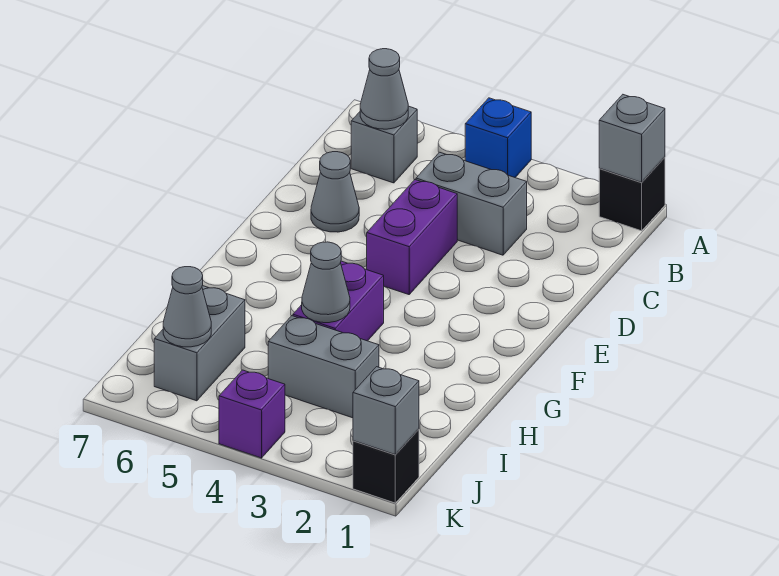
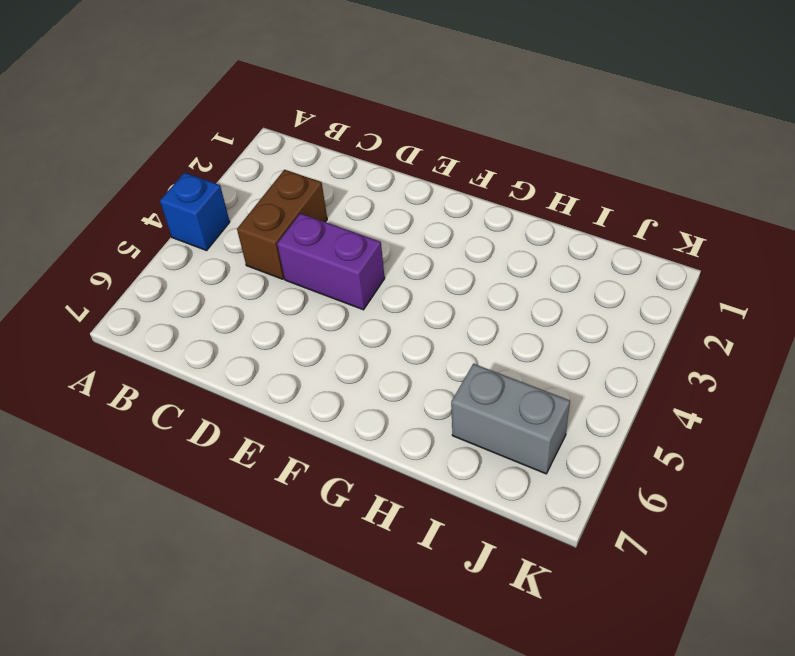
brown brick C3:C4 level 1 -> grey brick C3:C4 level 1
none -> black brick A1 level 1
none -> grey brick B6 level 1
none -> grey cone D6 level 1

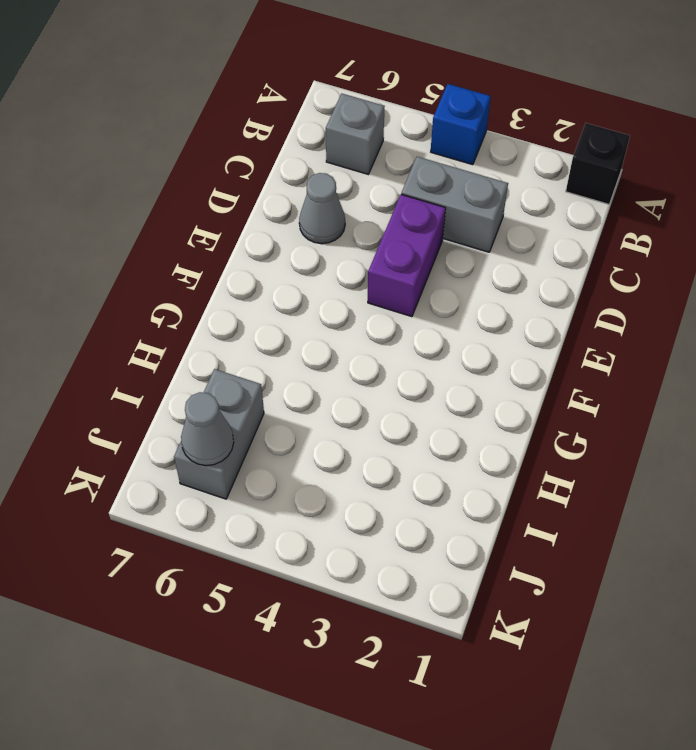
none -> purple brick G4:H4 level 1
none -> grey brick I3:I4 level 1
none -> black brick K1 level 1

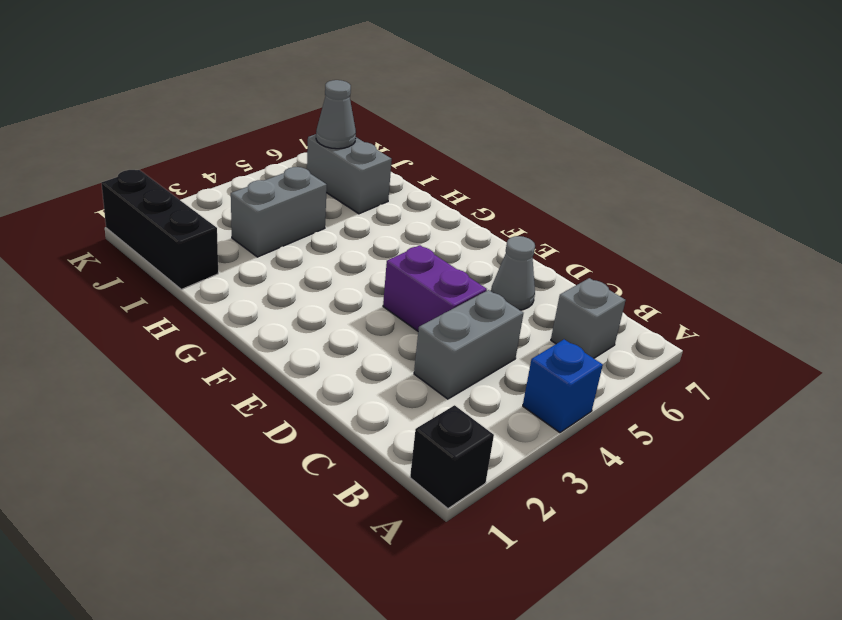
black brick I1:K1 level 1 -> black brick K1 level 1
none -> purple brick G4:H4 level 1
none -> purple brick K4 level 1
none -> grey brick A1 level 2

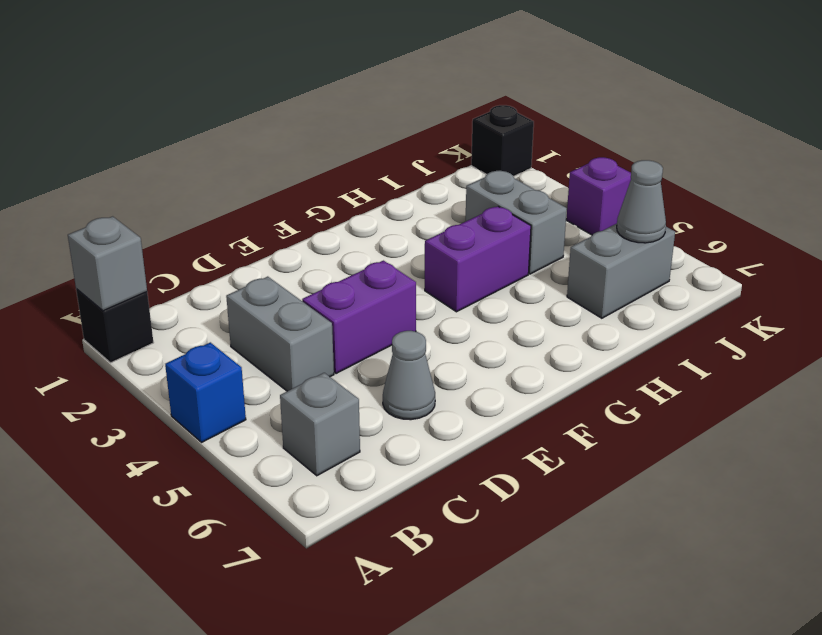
none -> grey cone B6 level 2
none -> grey cone H4 level 2
none -> grey brick K1 level 2

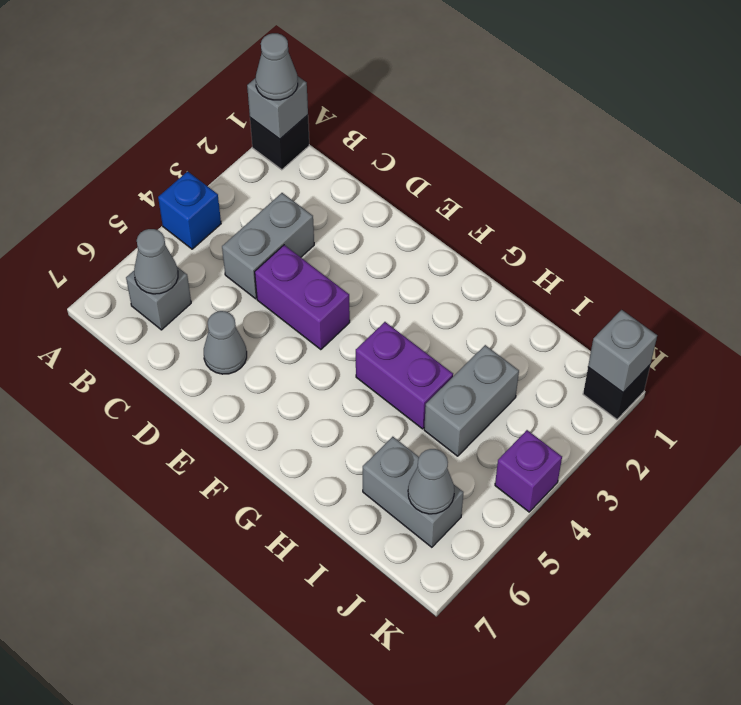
grey cone A1 level 3 -> grey cone H4 level 2

